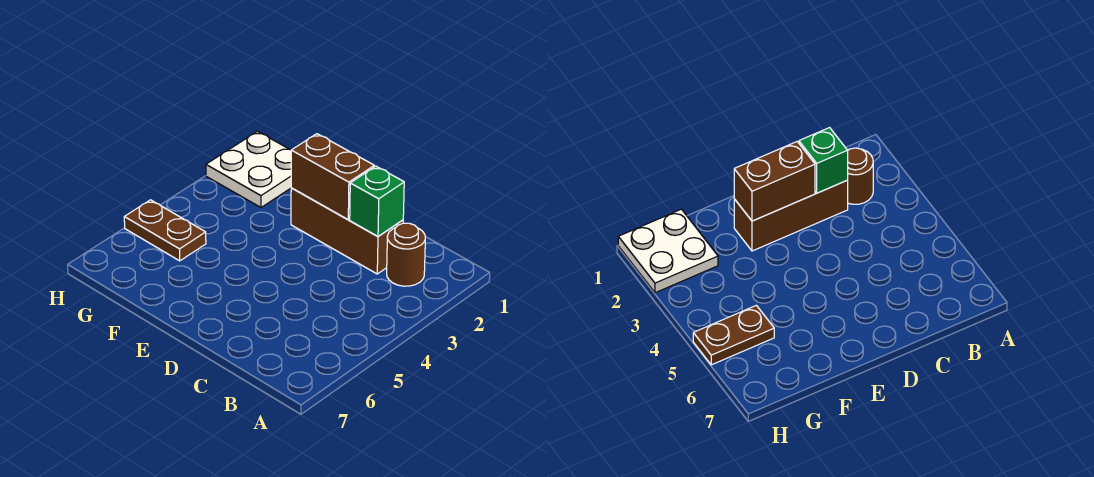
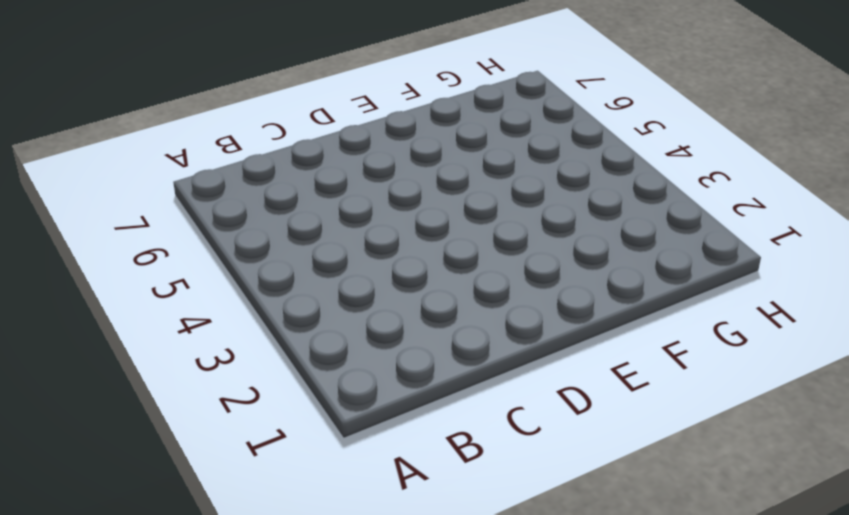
none -> brown round brick B2 level 1
none -> brown brick C2:E2 level 1

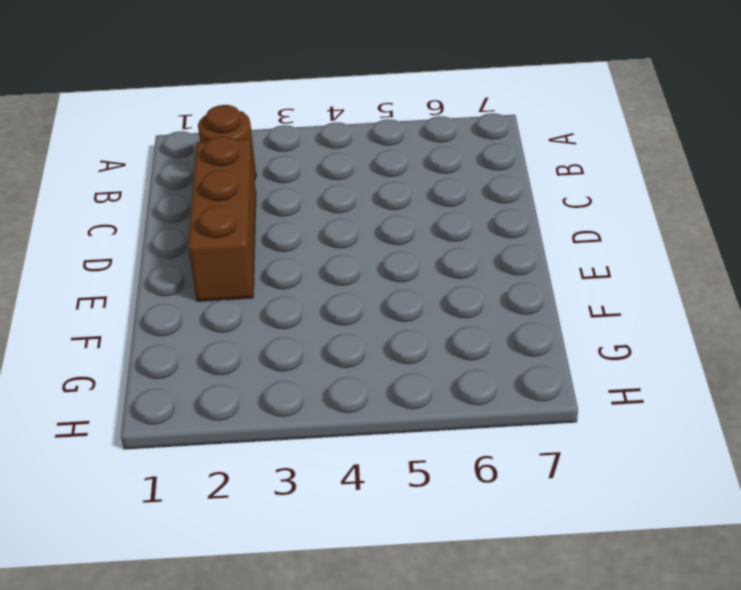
none -> white plate G1:H2 level 1
none -> brown plate G5:H5 level 1

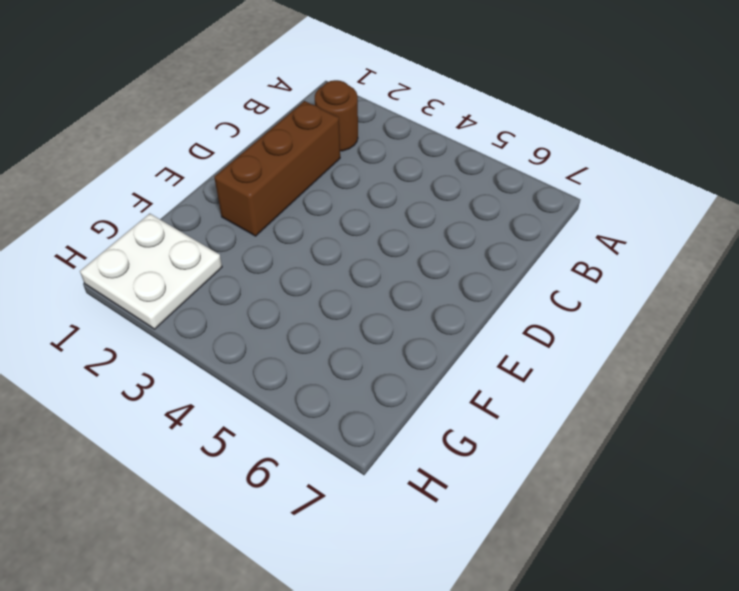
none -> brown plate G5:H5 level 1
none -> green brick C2 level 2

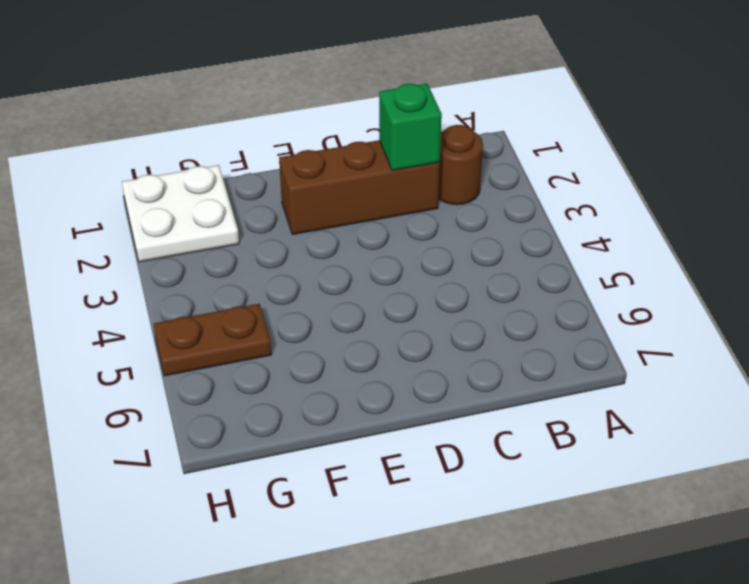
none -> brown brick D2:E2 level 2

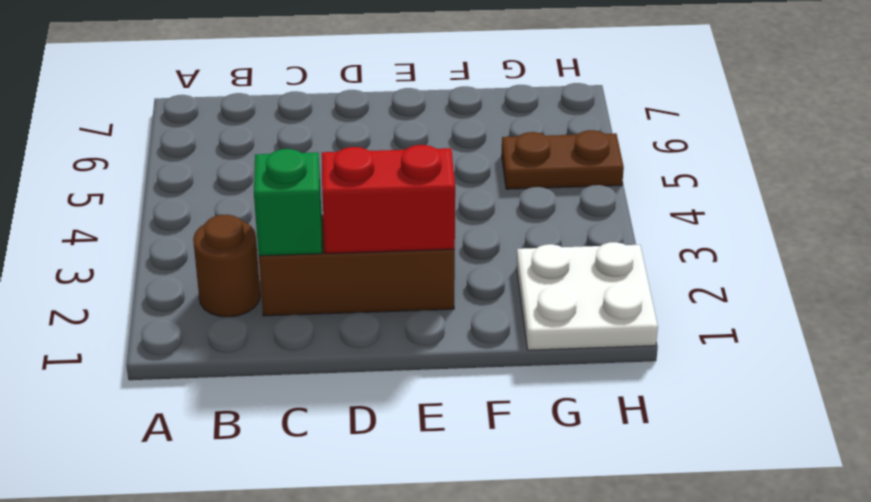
red brick D2:E2 level 2 -> brown brick D2:E2 level 2

